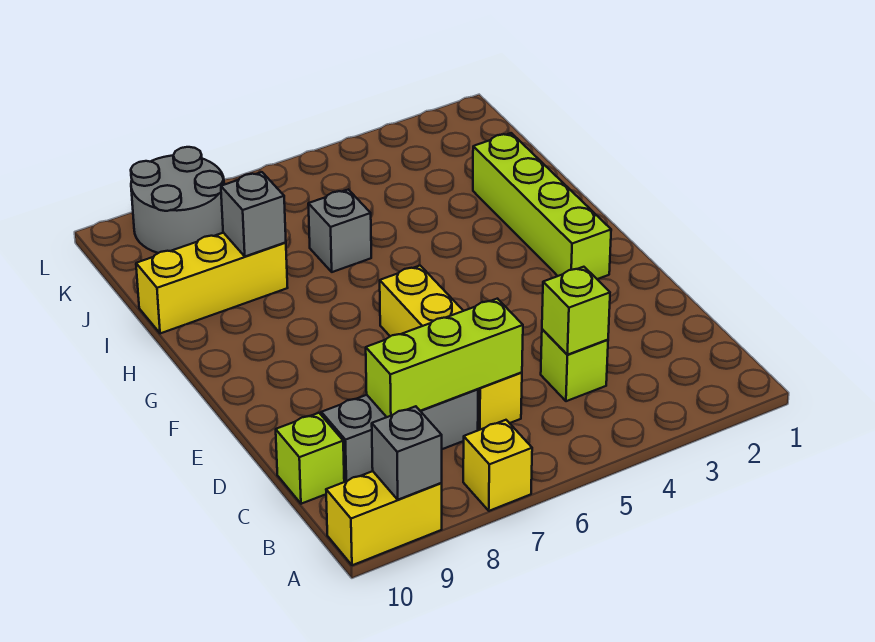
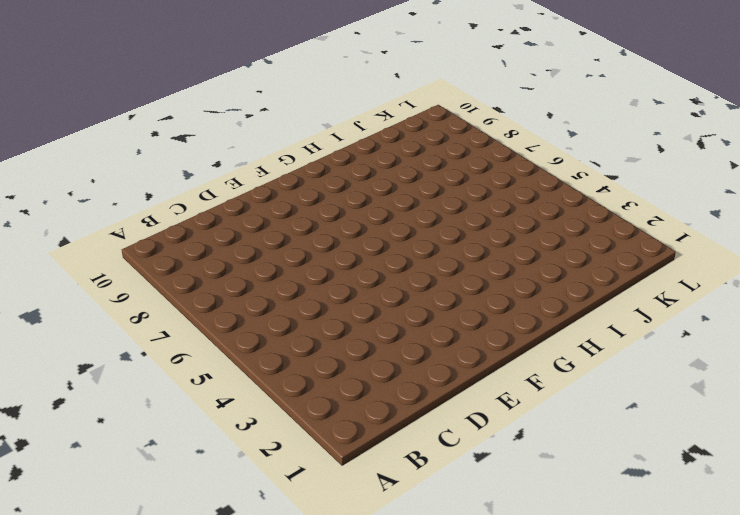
none -> yellow brick A7 level 1
none -> yellow brick A9:A10 level 1
none -> lime brick C4 level 1

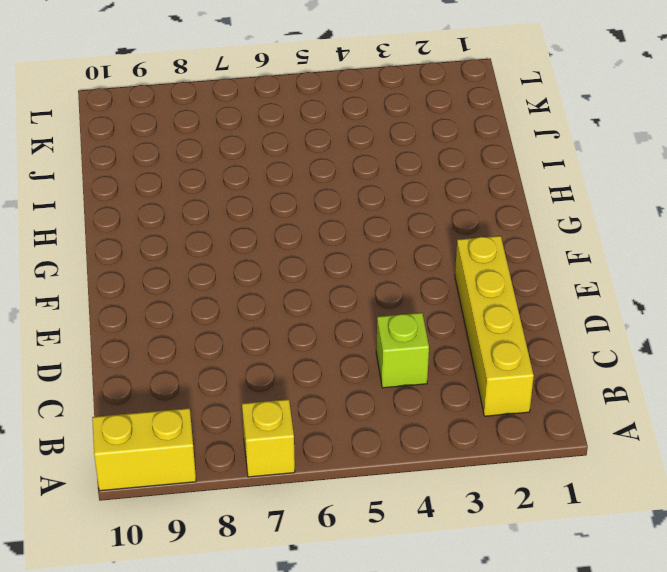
yellow brick B2:E2 level 1 -> yellow brick C6:F6 level 1
none -> grey brick C7:C9 level 1
none -> lime brick C10 level 1
none -> lime brick F2:I2 level 1

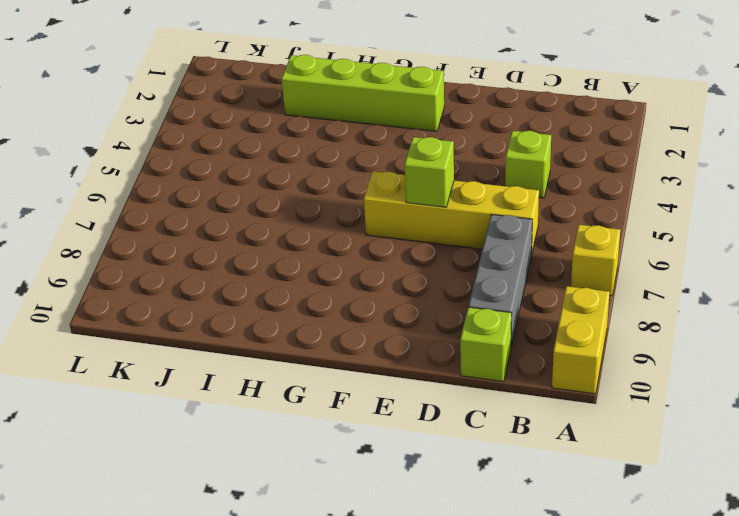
lime brick E6 level 2 -> lime brick C4 level 2
none -> grey brick I6 level 1
none -> yellow brick I8:I10 level 1
none -> grey round brick K8:L9 level 1

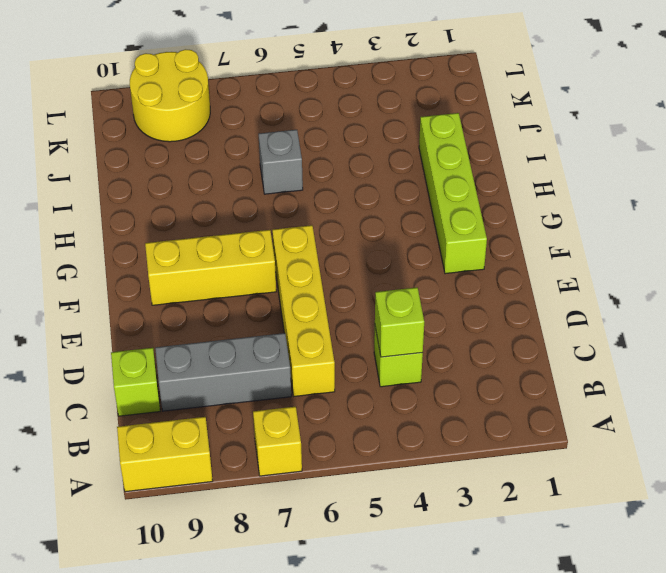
yellow brick F7:F9 level 1 -> yellow brick I8:I10 level 1
yellow round brick K8:L9 level 1 -> grey round brick K8:L9 level 1
none -> grey brick A9 level 2
none -> lime brick C6:C8 level 2
none -> grey brick I8 level 2

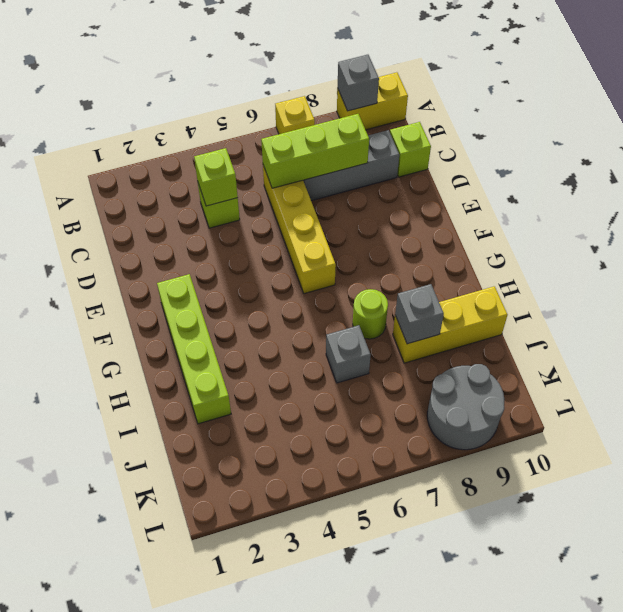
lime round brick H7 level 1 -> none

